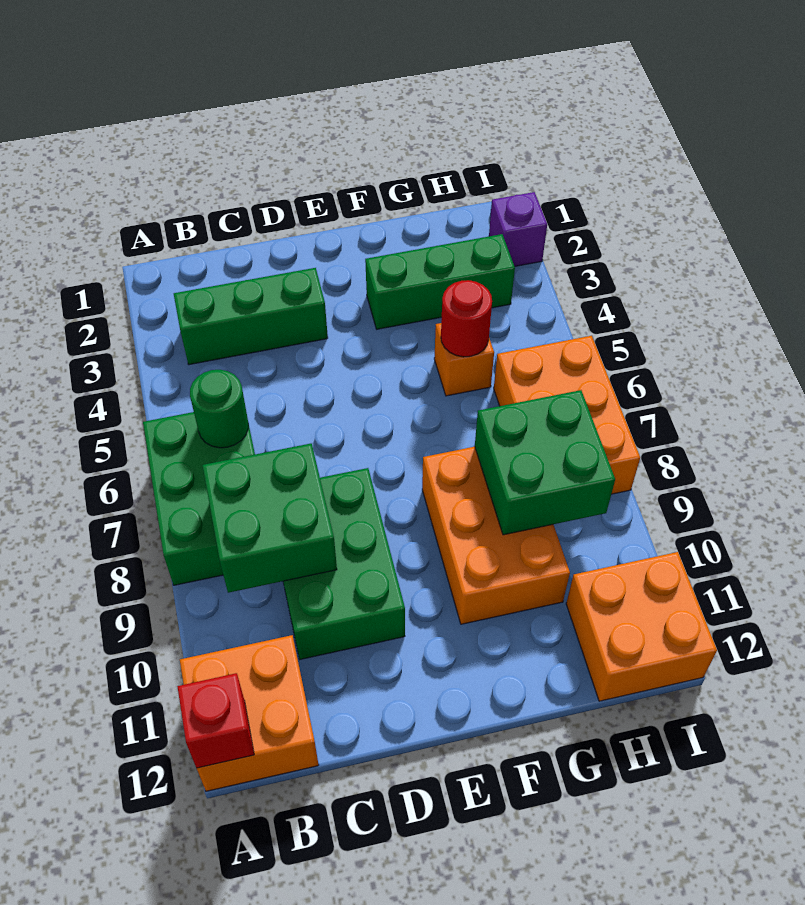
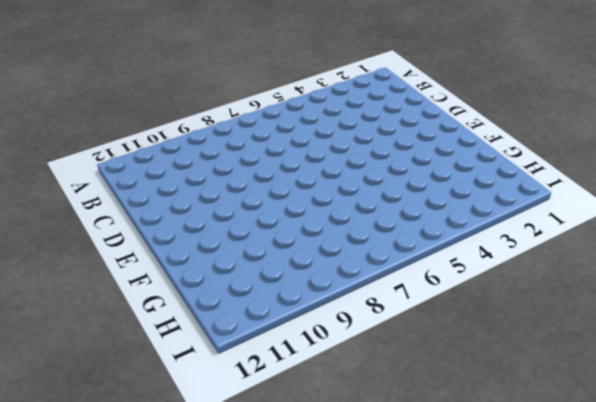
none -> green brick A6:B8 level 1
none -> orange brick A11:B12 level 1
none -> green brick B3:D3 level 1

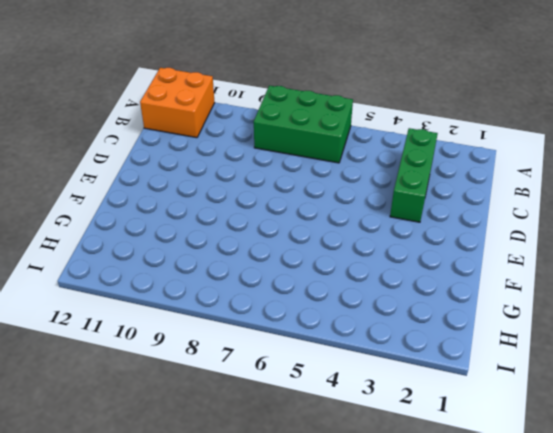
none -> green brick C8:D10 level 1
none -> green brick F3:H3 level 1
none -> orange brick F8:G10 level 1

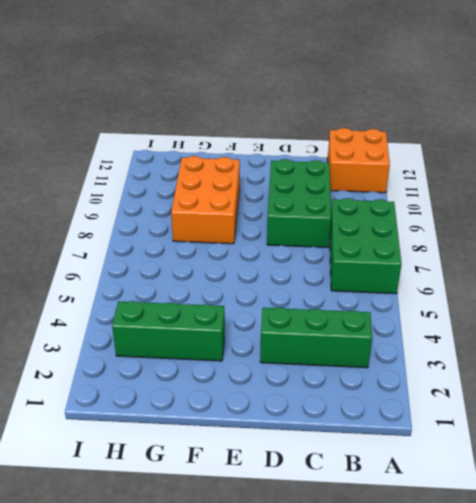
none -> orange brick G5 level 1
none -> orange brick H6:I8 level 1
none -> orange brick H11:I12 level 1

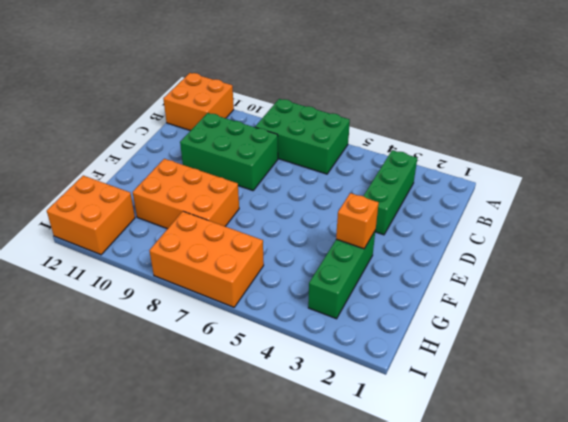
orange brick F3 level 2 -> orange brick G5 level 1
none -> purple brick I2 level 1
none -> red brick A12 level 2
none -> green round brick B6 level 2

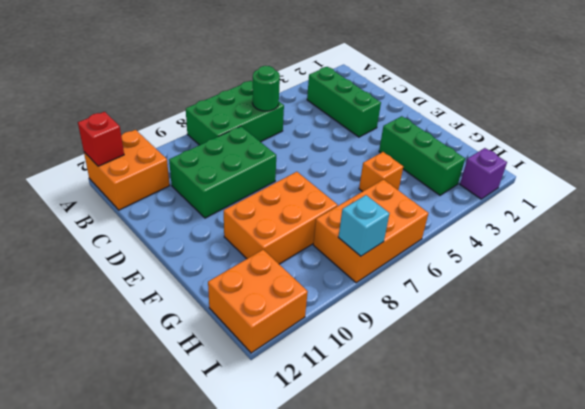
cyan brick I8 level 2 -> none
none -> green brick B8:C9 level 2
none -> red round brick G5 level 2
none -> green brick G8:H9 level 2

